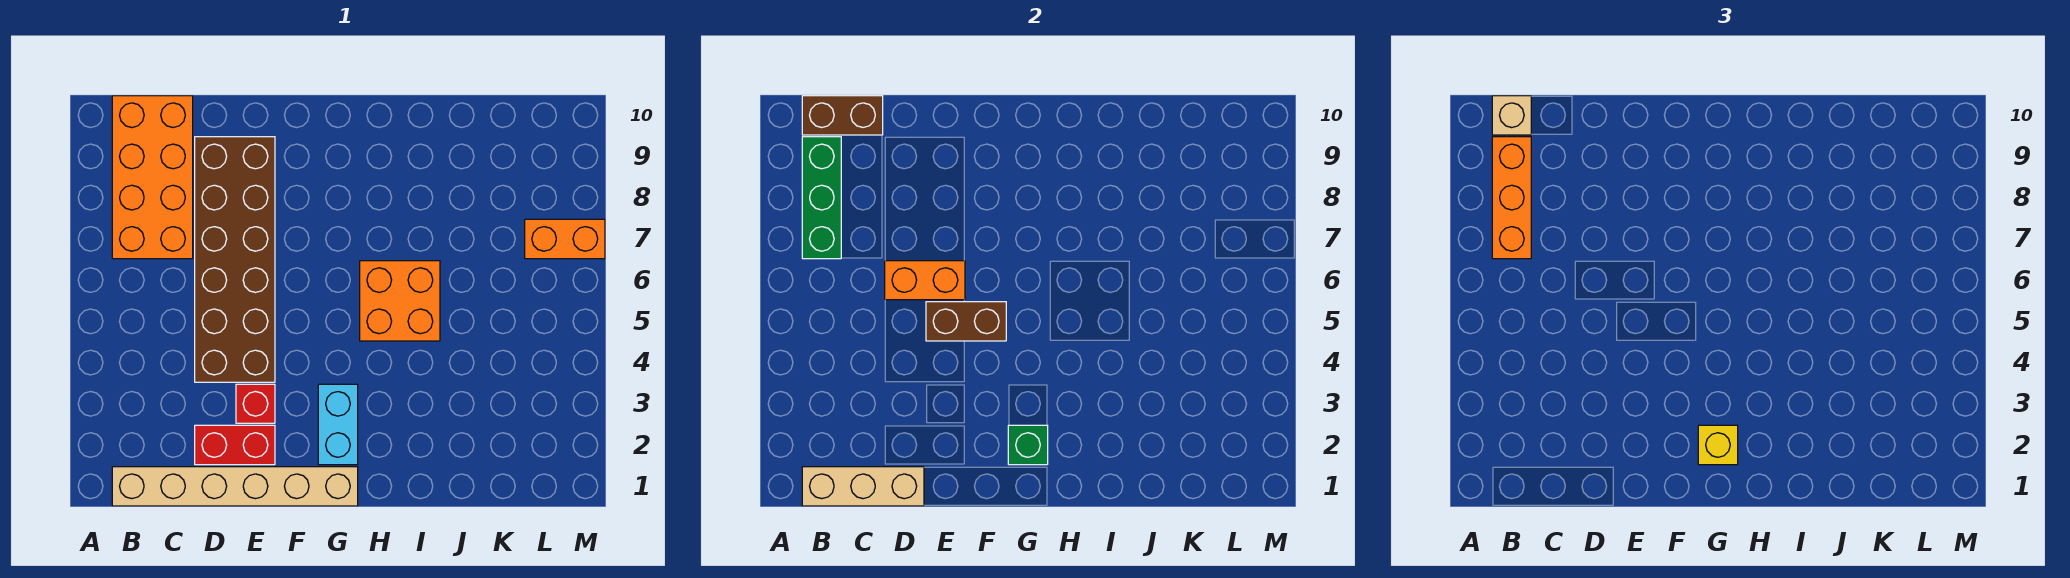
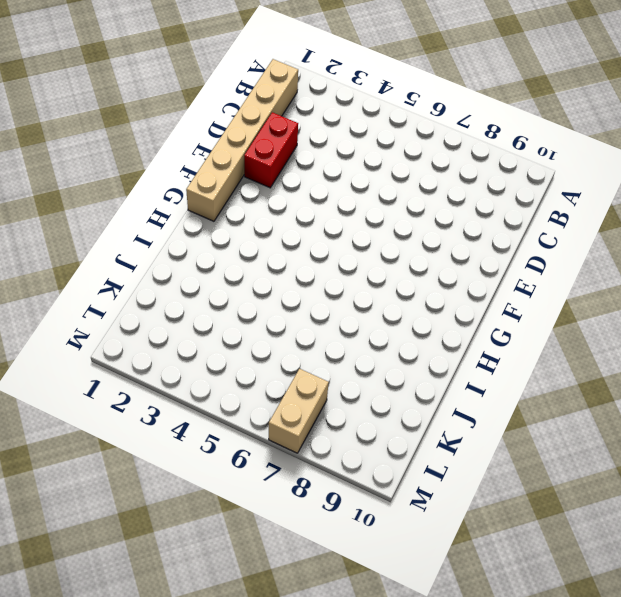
tan brick L7:M7 level 1 -> orange brick L7:M7 level 1
none -> orange brick B7:C10 level 1
none -> brown brick D4:E9 level 1
none -> red brick E3 level 1

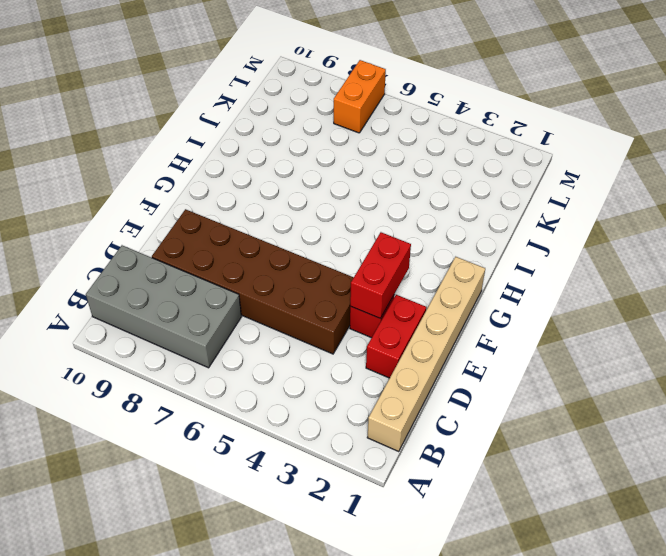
grey brick B7:C10 level 1 -> orange brick B7:C10 level 1
red brick E3:F3 level 2 -> none
none -> cyan brick G2:G3 level 1
none -> orange brick H5:I6 level 1
none -> tan brick B1:D1 level 2

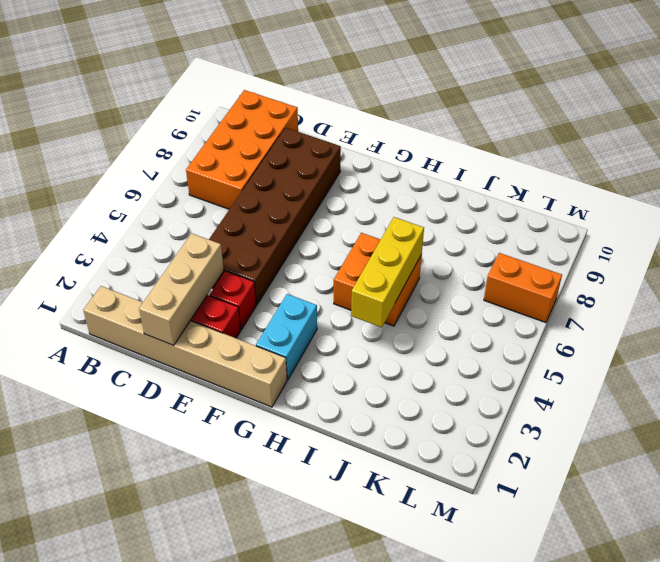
tan brick D1:D3 level 2 -> tan brick B1:D1 level 2
yellow brick I4:I6 level 2 -> none
none -> green brick B7:B9 level 2
none -> brown brick B10:C10 level 2
none -> orange brick D6:E6 level 2

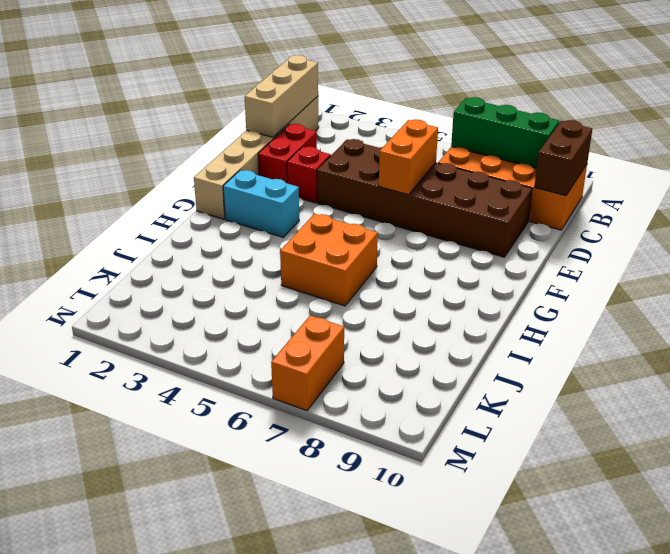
none -> brown brick E5:F5 level 2
none -> green brick G2 level 2
none -> orange brick B7:B9 level 3

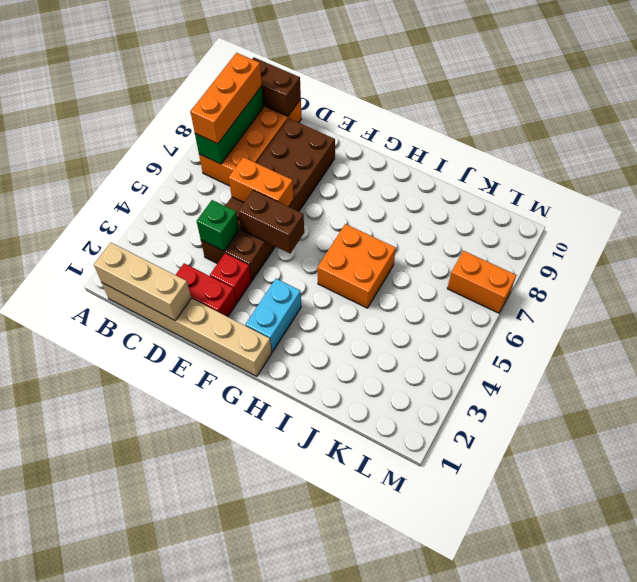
green brick D4 level 2 -> green brick G2 level 2
none -> tan brick B10 level 3
none -> yellow brick G2 level 3

